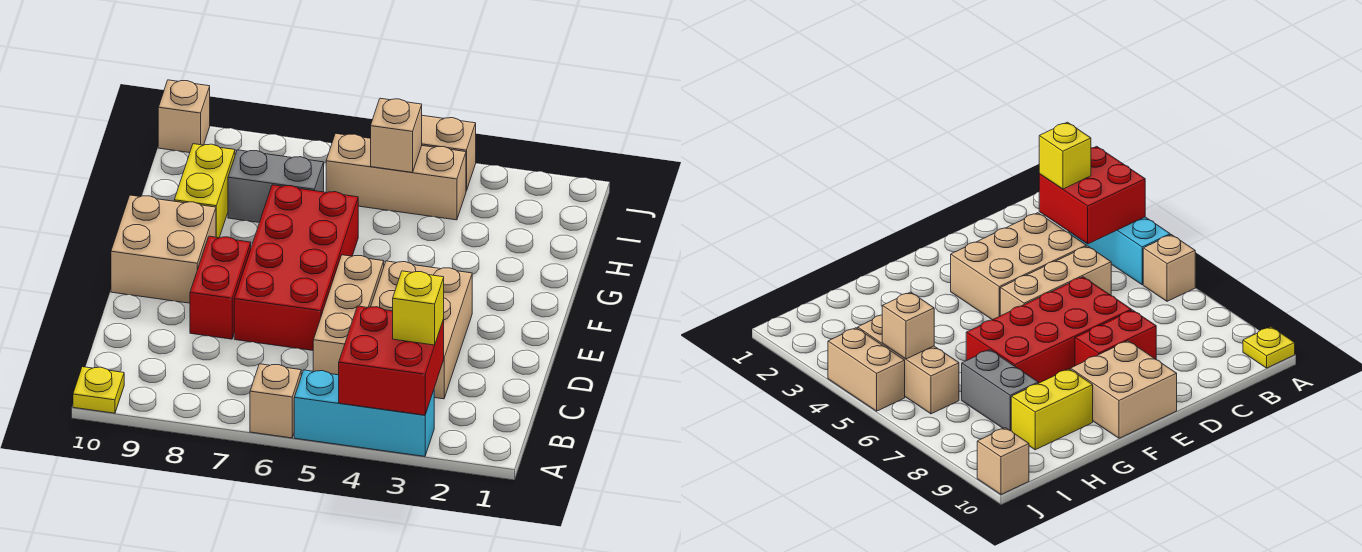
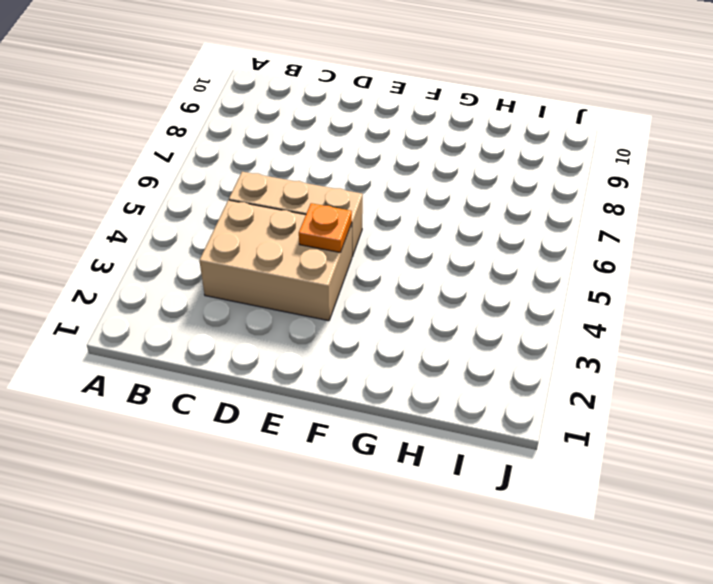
orange plate E4 level 2 -> none
none -> cyan brick A3:A5 level 1
none -> tan brick A6 level 1
none -> yellow plate A10 level 1

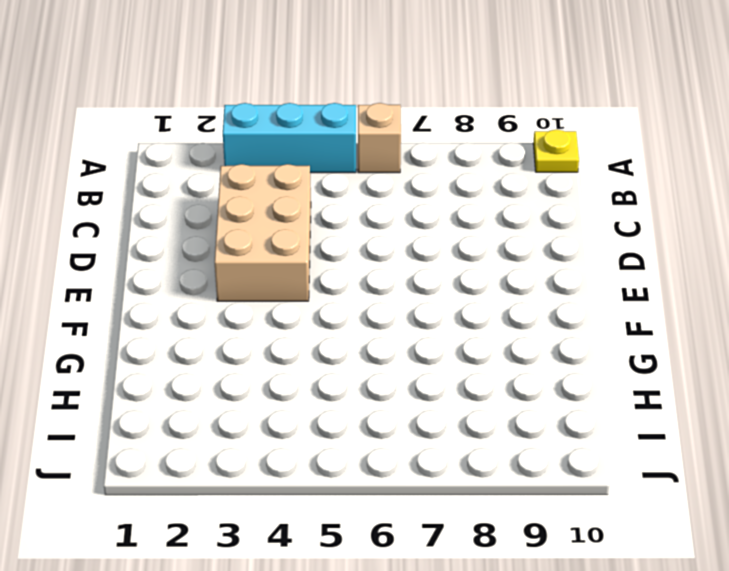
none -> tan brick C5:E5 level 1
none -> red brick D6:G7 level 1
none -> red brick D8:E8 level 1

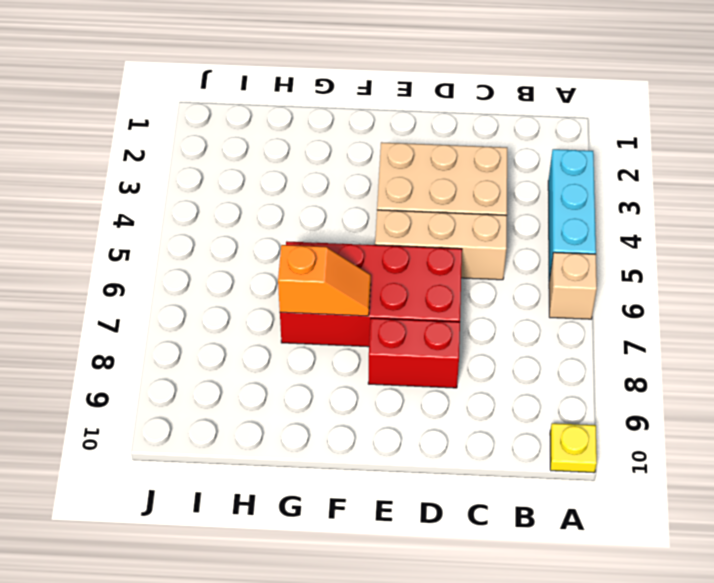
orange slope F7:G7 level 2 top G -> none
none -> tan brick E9:F10 level 1
none -> yellow brick G9:H9 level 1
none -> grey brick H7:H8 level 1

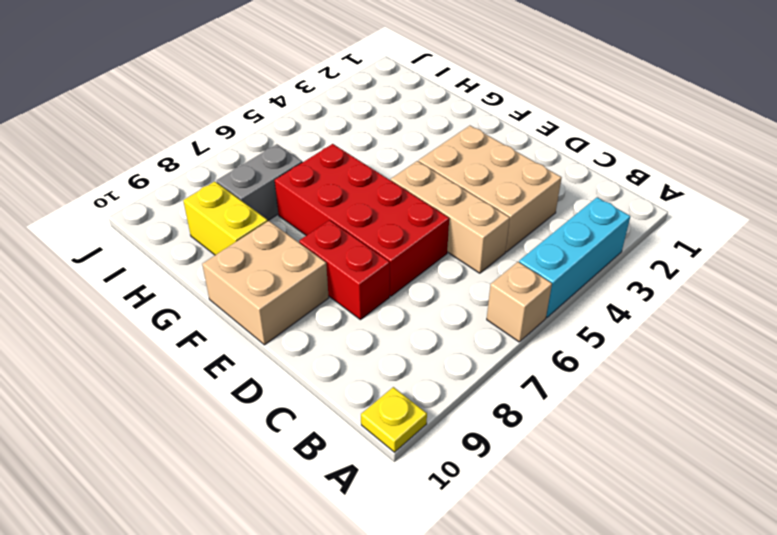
none -> tan brick I4:I6 level 1
none -> tan brick J4:J5 level 1
none -> tan brick J10 level 1

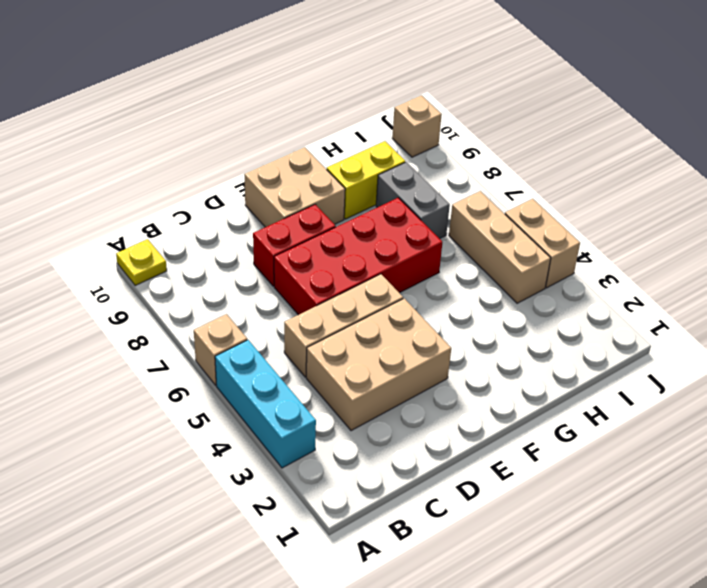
none -> red brick A3:B4 level 2
none -> tan brick I5 level 2
none -> yellow brick B3 level 3

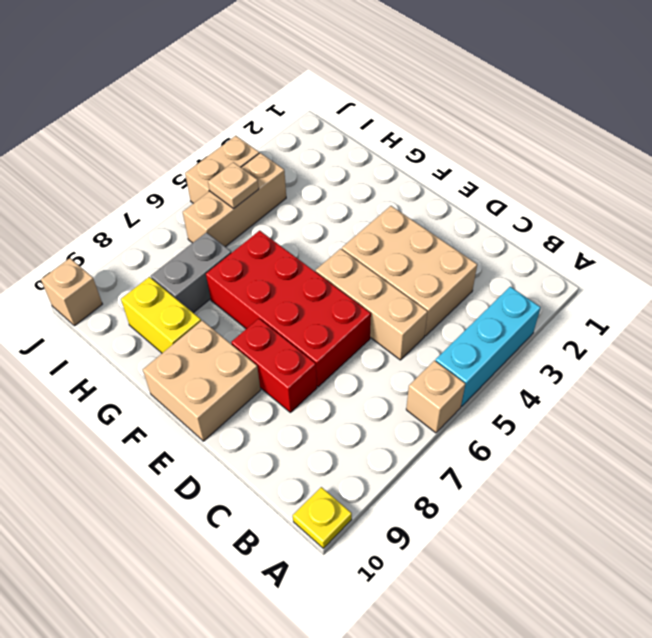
tan plate I5 level 2 -> tan brick I5 level 2
none -> red brick A3:B4 level 2
none -> yellow brick B3 level 3

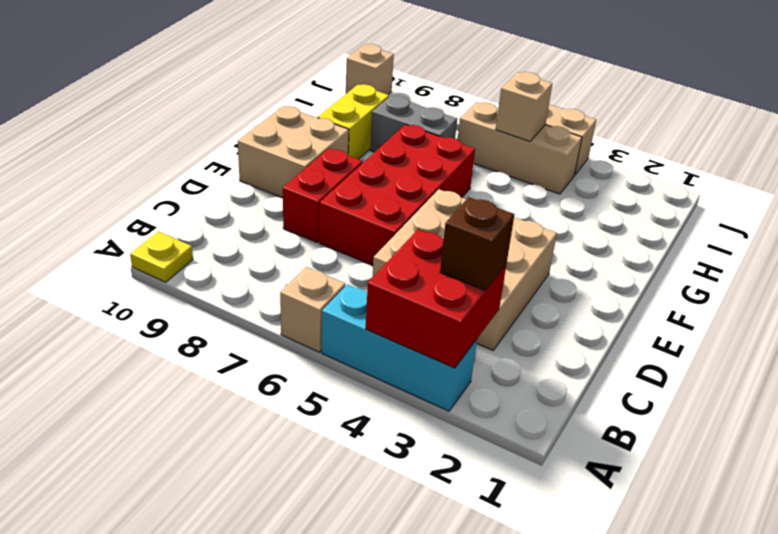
brown brick B3 level 3 -> yellow brick B3 level 3

